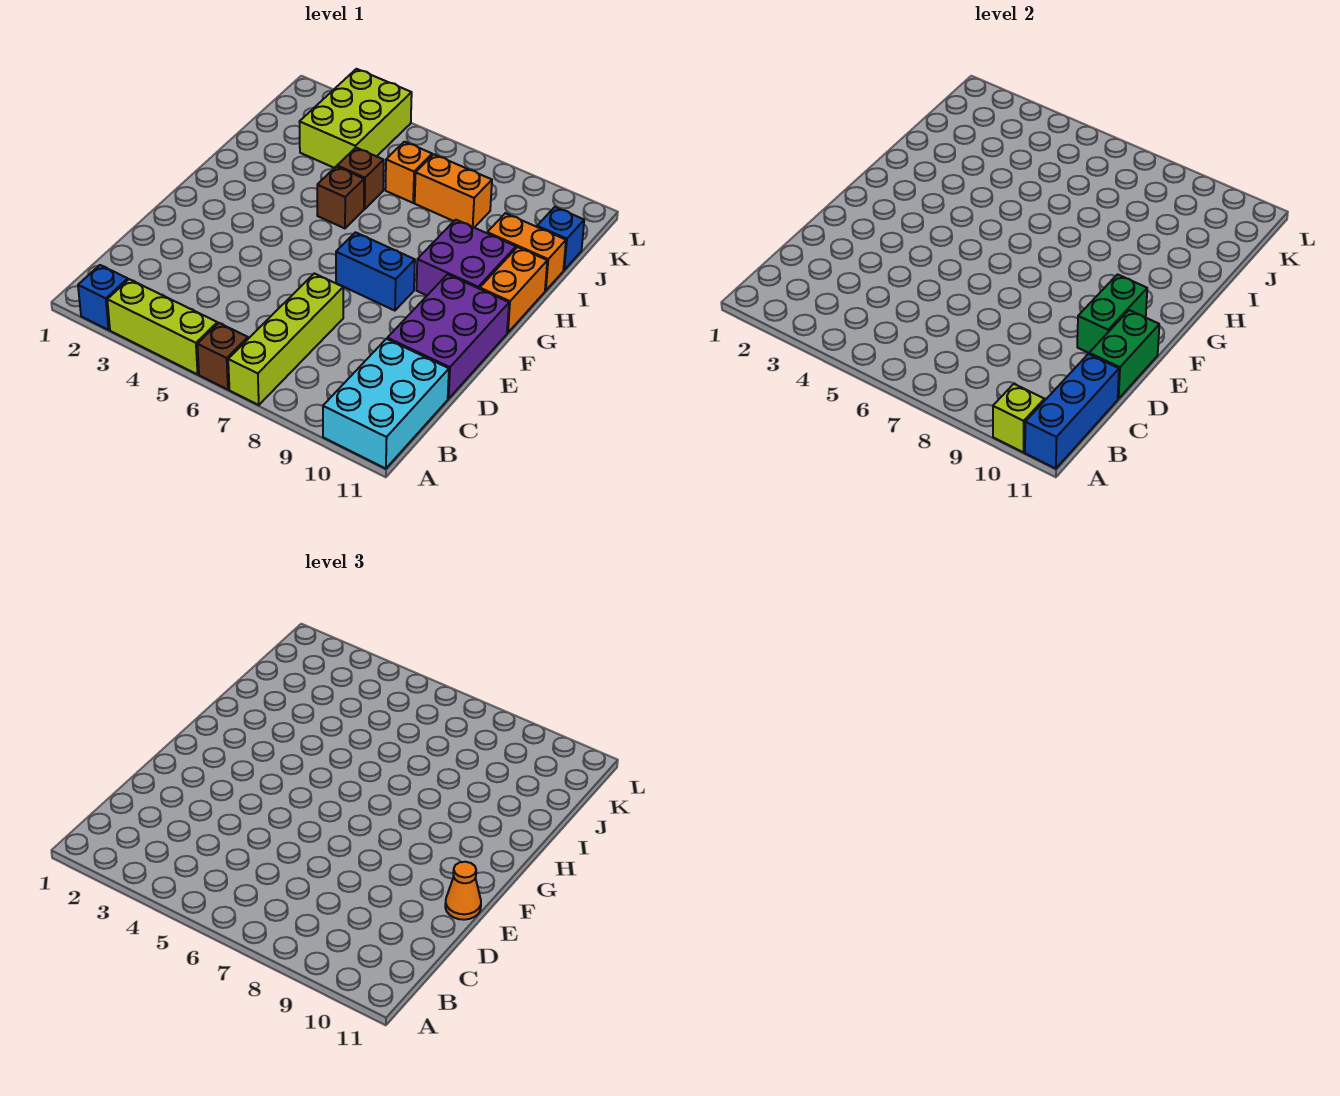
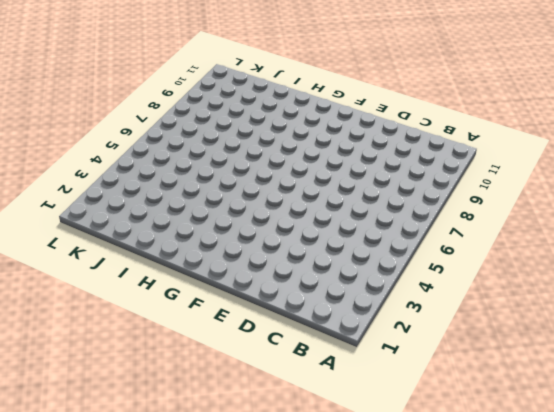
none -> blue brick A2 level 1
none -> lime brick A3:A5 level 1
none -> brown brick A6 level 1

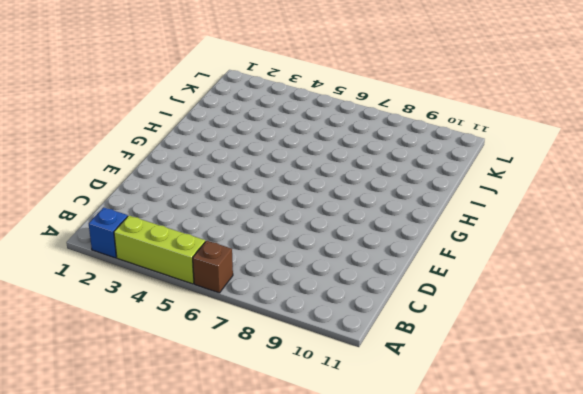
none -> lime brick A7:D7 level 1
none -> cyan brick A10:C11 level 1
none -> purple brick D10:F11 level 1

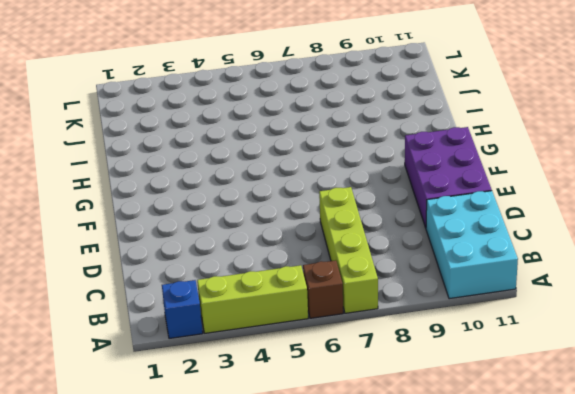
none -> blue brick F7:F8 level 1
none -> purple brick G9:H10 level 1
none -> orange brick G11:H11 level 1

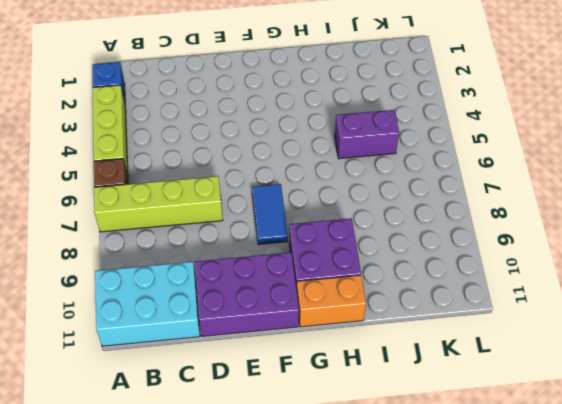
blue tile F7:F8 level 1 -> blue brick F7:F8 level 1
purple brick I5:J5 level 1 -> brown brick I5 level 1
none -> brown brick H5 level 1
none -> orange brick I10:I11 level 1
none -> lime brick J3:L4 level 1

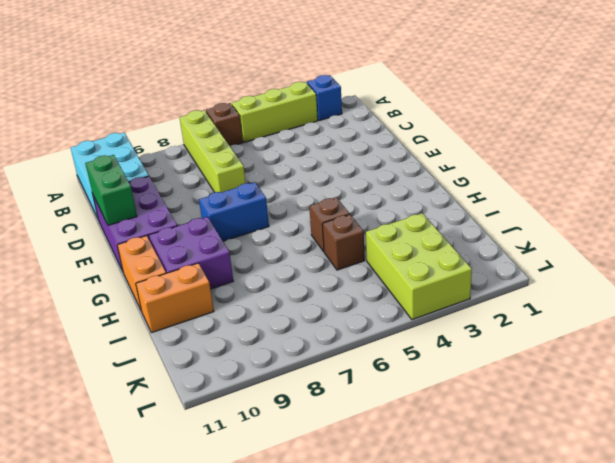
none -> orange brick J6 level 1
none -> orange brick J7:J8 level 1
none -> blue brick J11 level 1

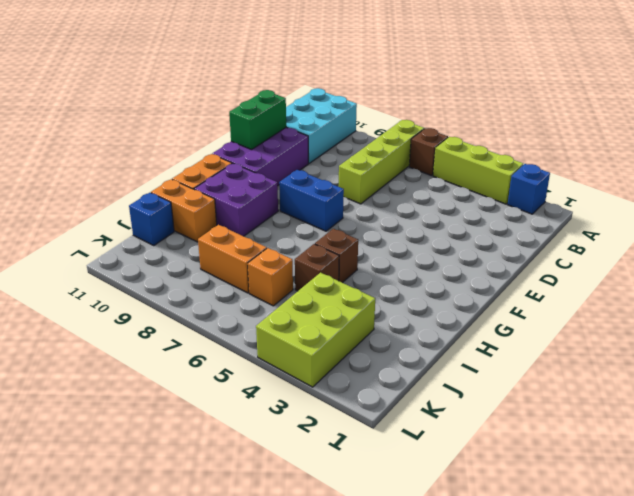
none -> lime brick A10 level 2
none -> blue brick A11:C11 level 2
none -> green brick E10:F10 level 2

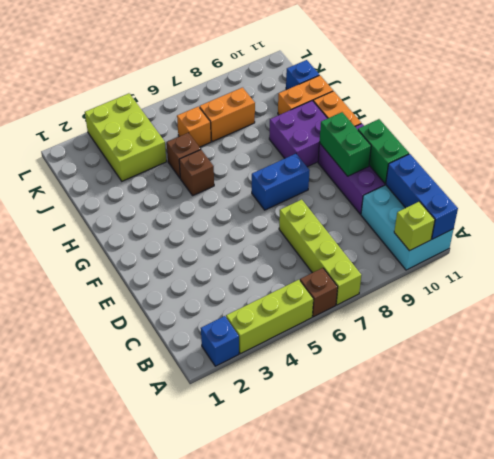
none -> orange cone E11 level 3

